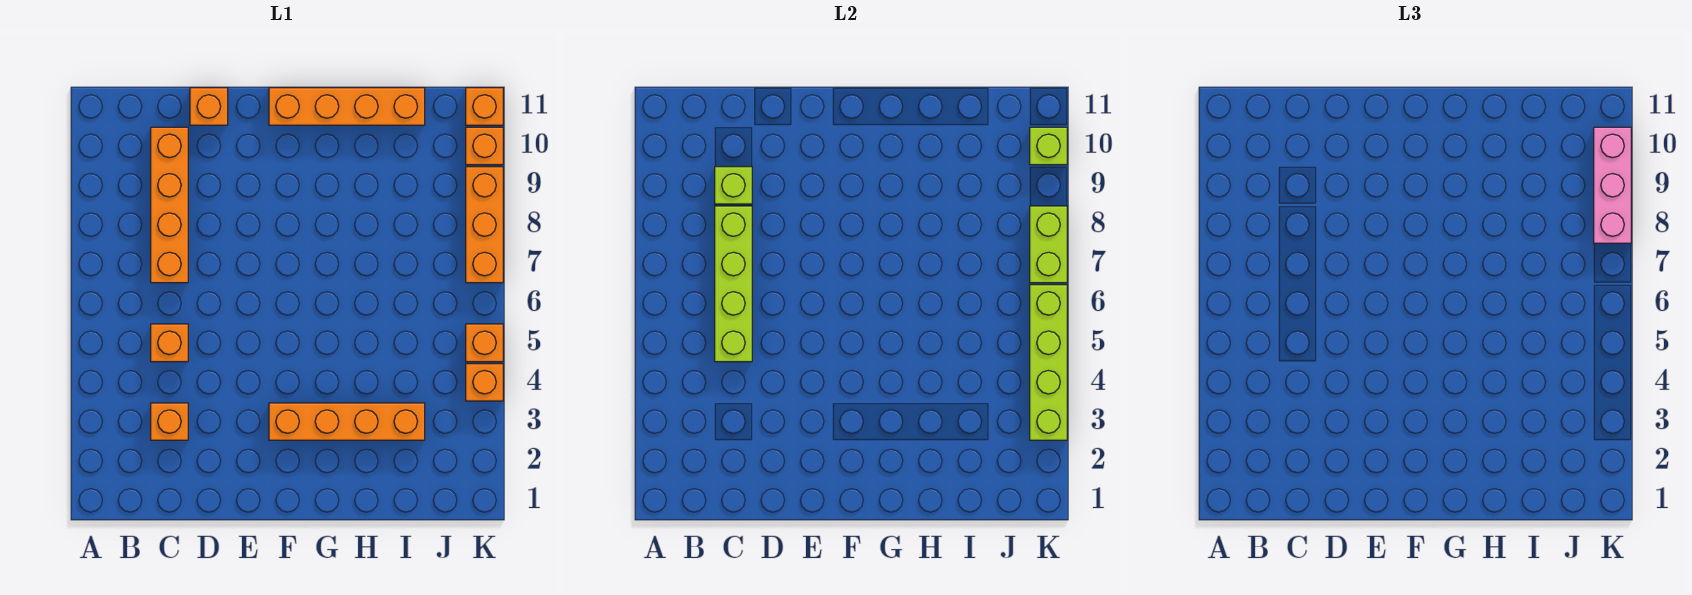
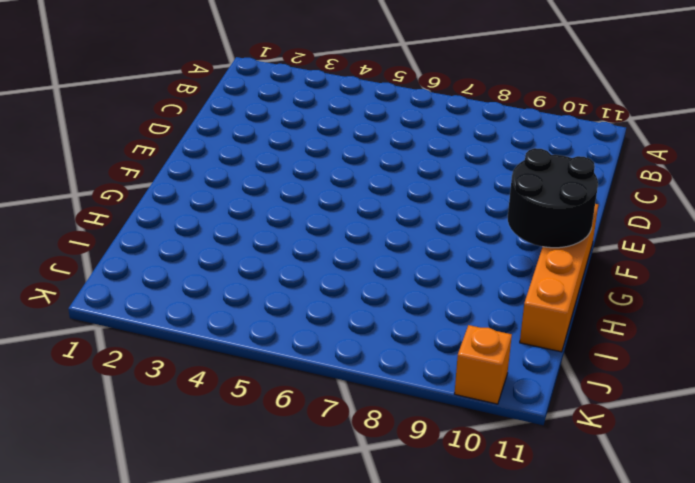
black round brick F10:G11 level 2 -> none
none -> orange brick C3 level 1
none -> orange brick C5 level 1
none -> orange brick C7:C10 level 1

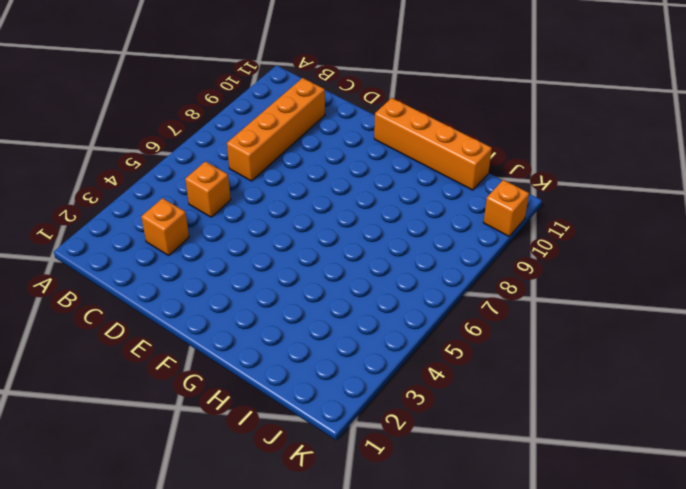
none -> orange brick D11 level 1
none -> orange brick F3:I3 level 1
none -> orange brick K4 level 1

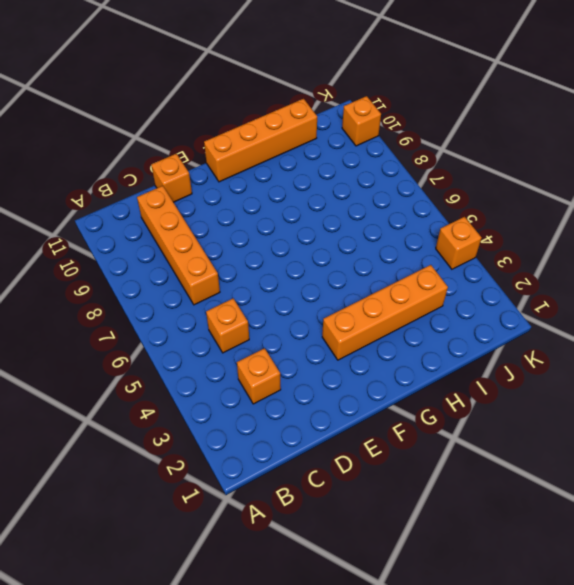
none -> orange brick K5 level 1
none -> orange brick K7:K9 level 1
none -> orange brick K11 level 1

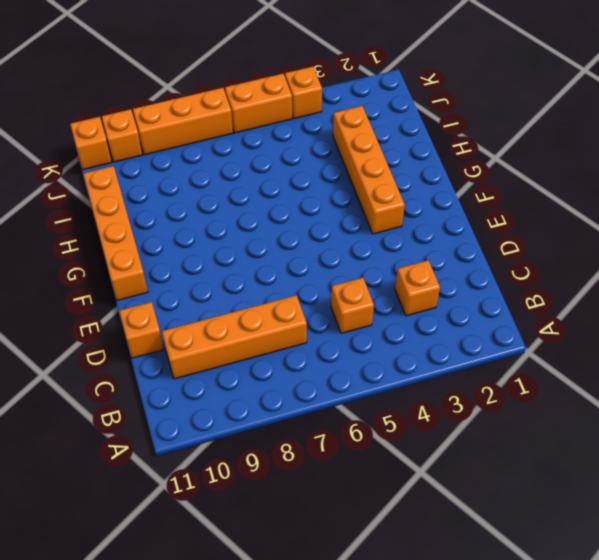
orange brick K5:K6 level 1 -> orange brick K5 level 1
none -> lime brick C5:C8 level 2
none -> lime brick C9 level 2
none -> lime brick K3:K6 level 2

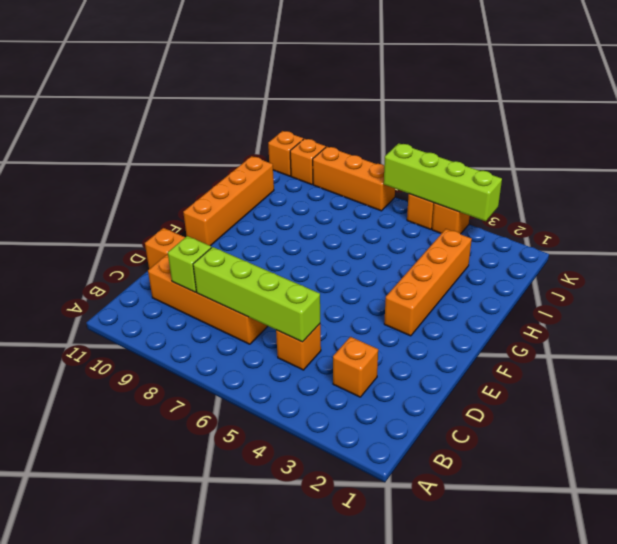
none -> lime brick K7:K8 level 2
none -> lime brick K10 level 2
none -> pink brick K8:K10 level 3

